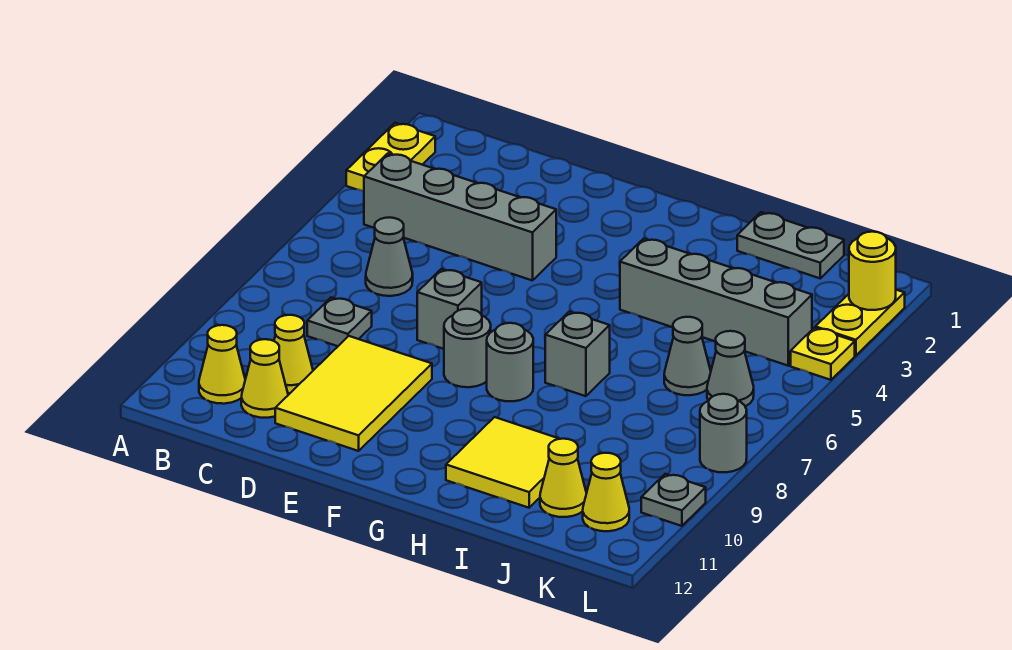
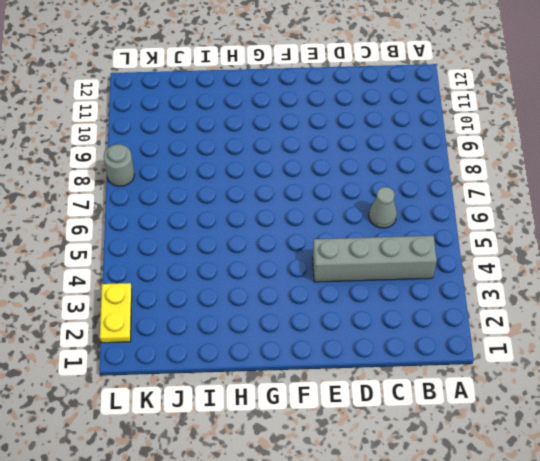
none -> yellow plate A2:A3 level 1
none -> yellow cone B11 level 1
none -> grey plate C8 level 1

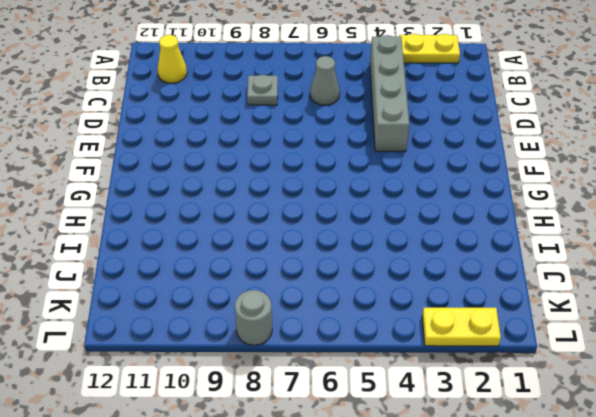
none -> yellow cone C10 level 1
none -> yellow cone C11 level 1
none -> yellow tile D9:E11 level 1

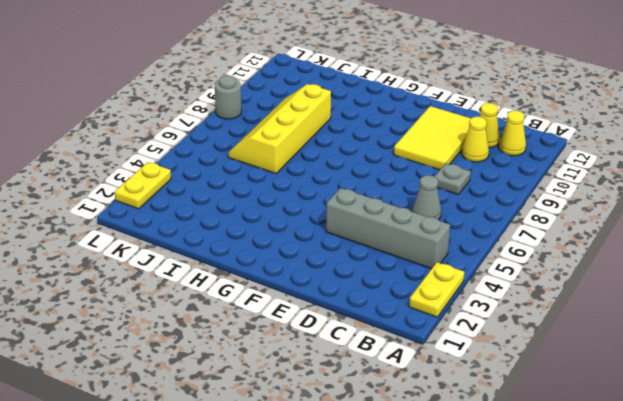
yellow slope I6:J9 level 1 top I -> grey cone J6 level 1
none -> grey brick E7 level 1
none -> grey round brick F8 level 1
none -> grey round brick G8 level 1

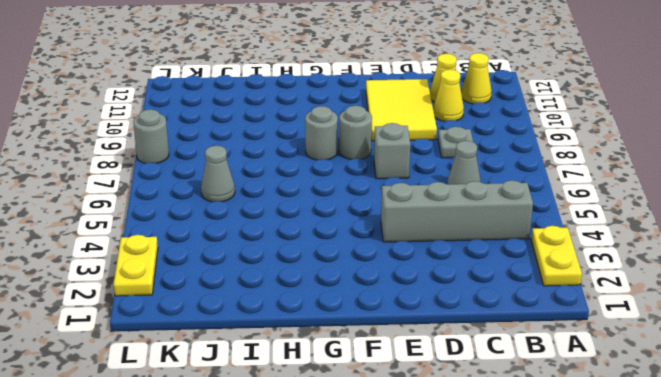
none -> grey brick H4:K4 level 1
none -> grey brick H7 level 1
none -> yellow tile H10:I11 level 1

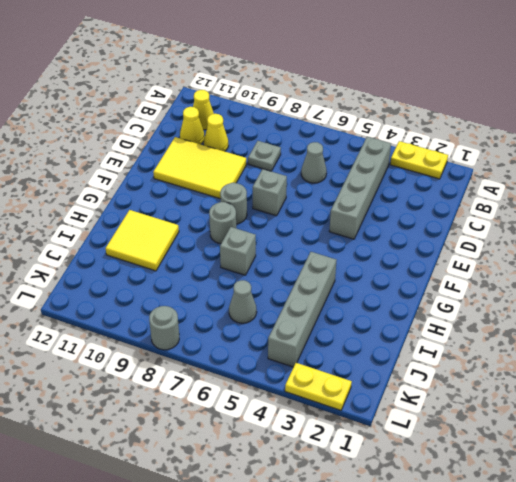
none -> grey plate I1:J1 level 1
none -> yellow cone J11 level 1
none -> grey cone K6 level 1

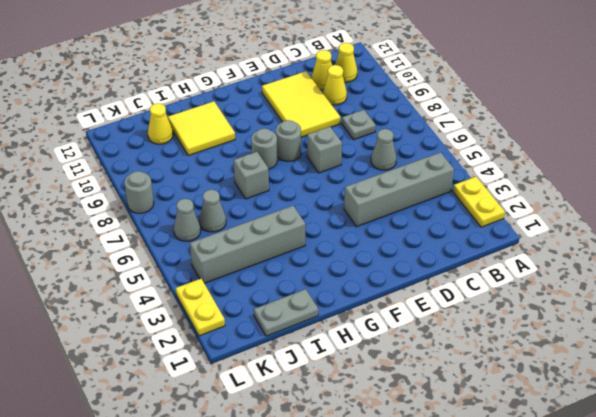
none -> yellow cone K11 level 1
none -> yellow plate L4 level 1
none -> grey plate L10 level 1

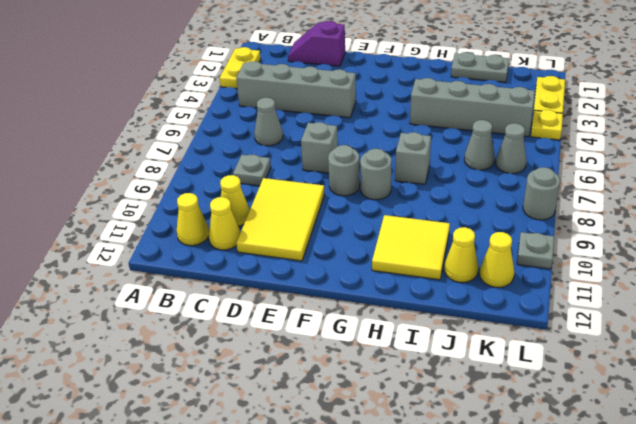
purple slope C1:D1 level 1 top D -> none
none -> yellow round brick L2 level 2

